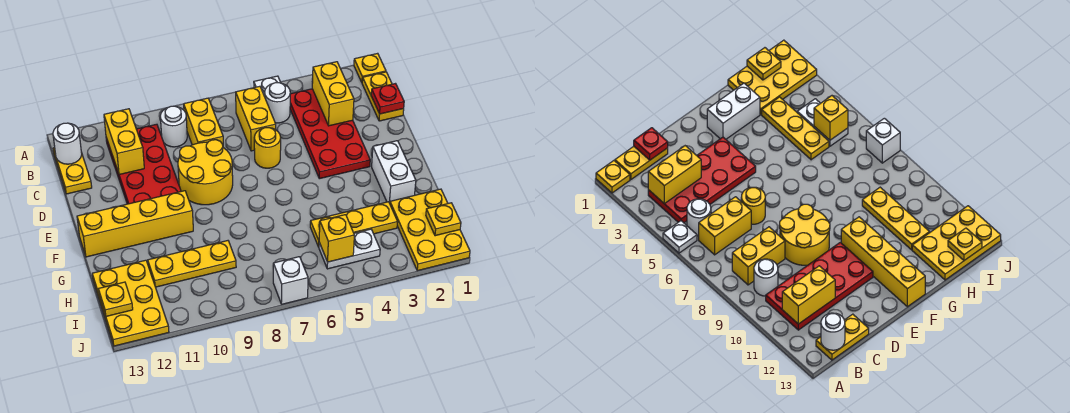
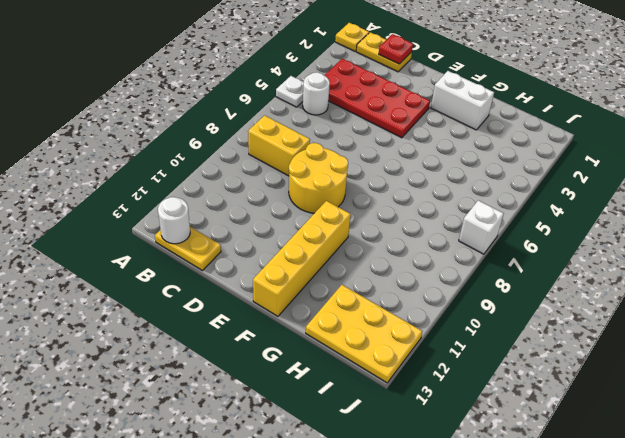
none -> yellow brick B6:C6 level 1
none -> white round brick B9 level 1
none -> red plate B10:E11 level 1

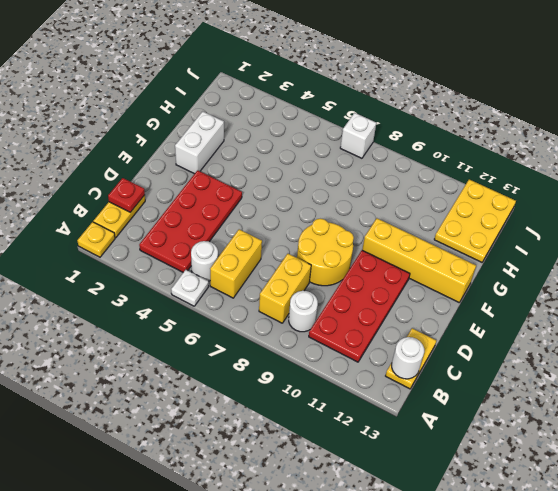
none -> yellow round brick D6 level 1
none -> yellow plate H1:J2 level 1
none -> yellow plate H3:H5 level 1

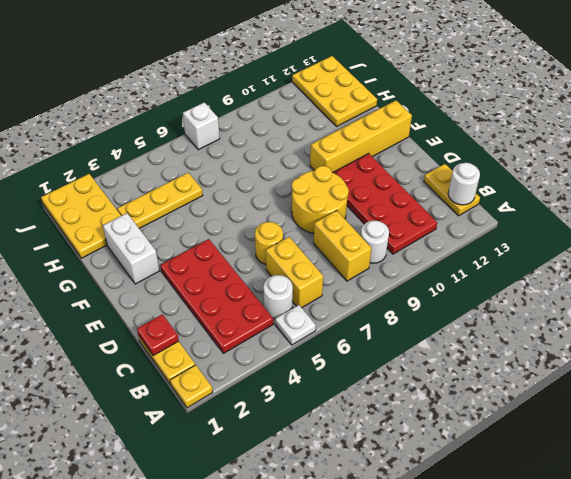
none -> yellow plate H9:H11 level 1
none -> white plate I4:I5 level 1
none -> yellow brick B3:C3 level 2

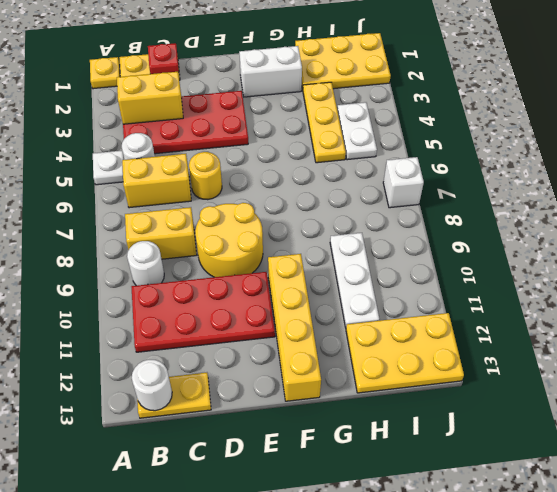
white plate H9:H11 level 1 -> yellow plate H9:H11 level 1
none -> yellow brick B11:C11 level 2
none -> yellow plate I1 level 2
none -> yellow brick I5 level 2

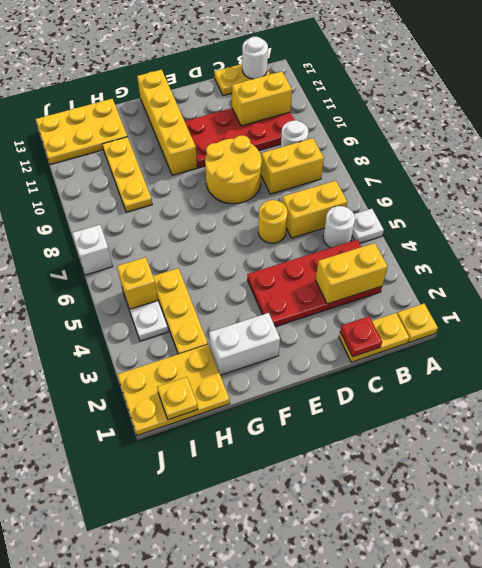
none -> yellow plate I13 level 2

